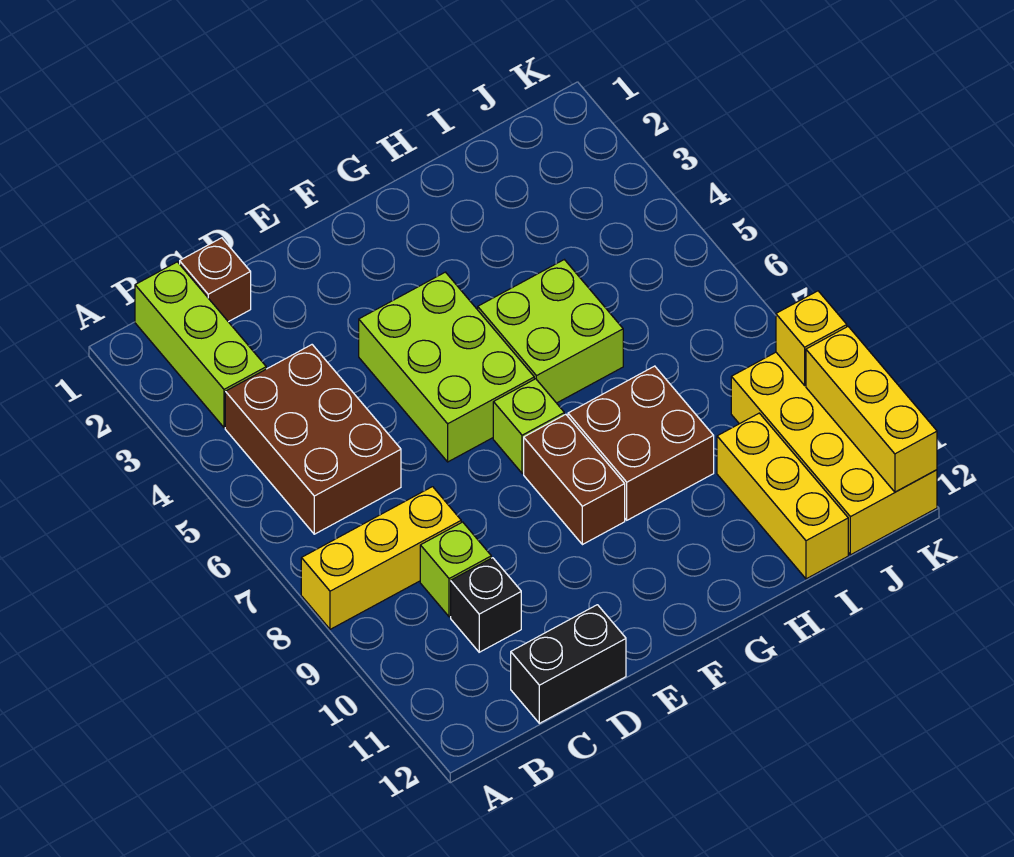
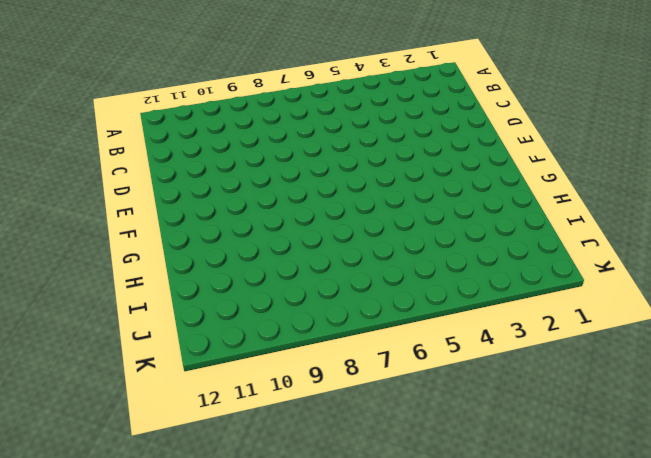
none -> yellow brick A8:C8 level 1
none -> lime brick B1:B3 level 1
none -> brown brick B4:C6 level 1

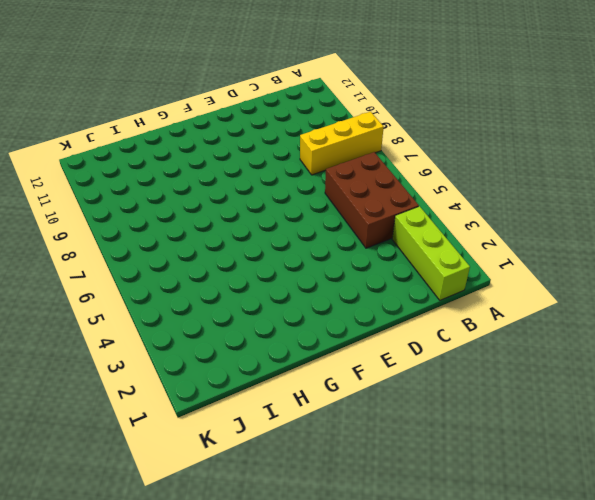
none -> brown brick C1 level 1
none -> lime brick C9 level 1
none -> black brick C10 level 1

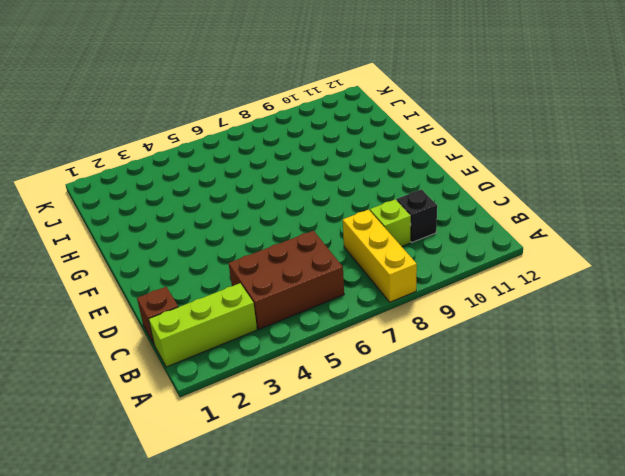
none -> black brick C12:D12 level 1
none -> lime brick E4:F6 level 1
none -> lime brick F7 level 1

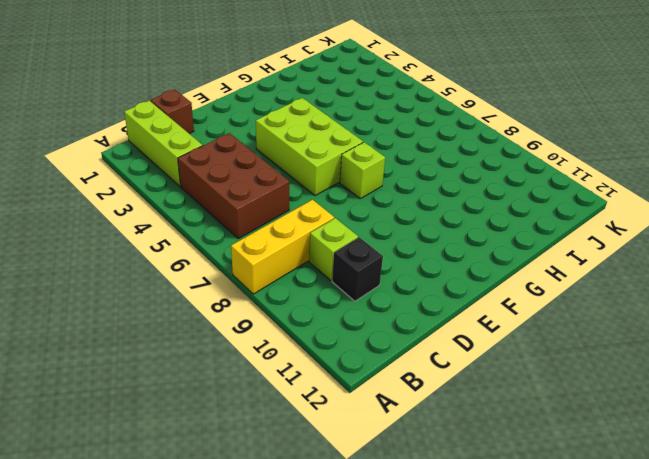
none -> black brick C12:D12 level 1
none -> brown brick F8:F9 level 1
none -> lime brick G5:H6 level 1

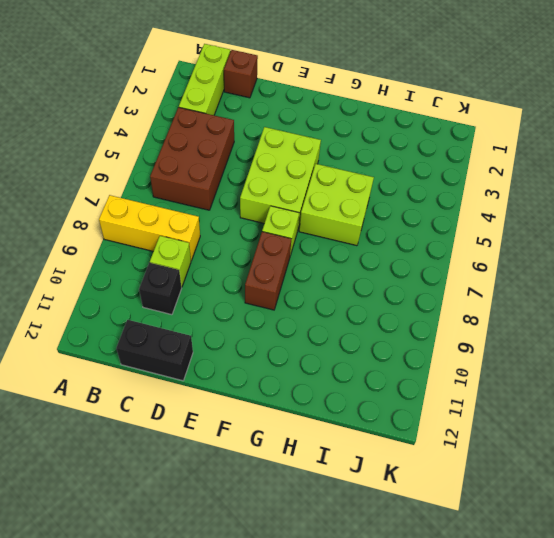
none -> brown brick G8:H9 level 1
none -> yellow brick I10:I12 level 1
none -> yellow brick J9:K12 level 1

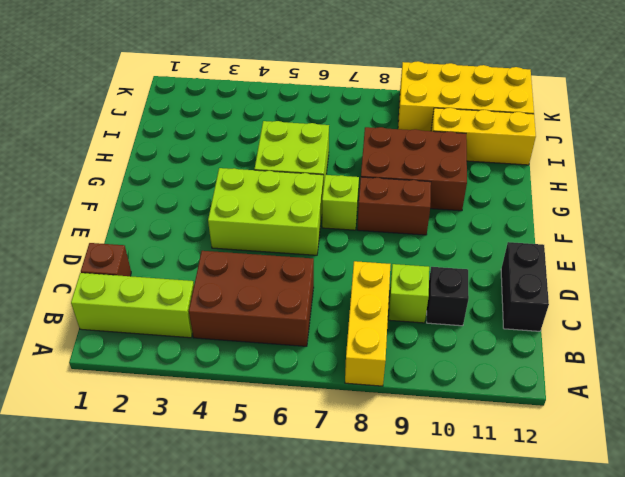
brown brick G8:H10 level 1 -> brown brick G8:H9 level 1
none -> yellow brick K9 level 2
none -> yellow brick K10:K12 level 2

